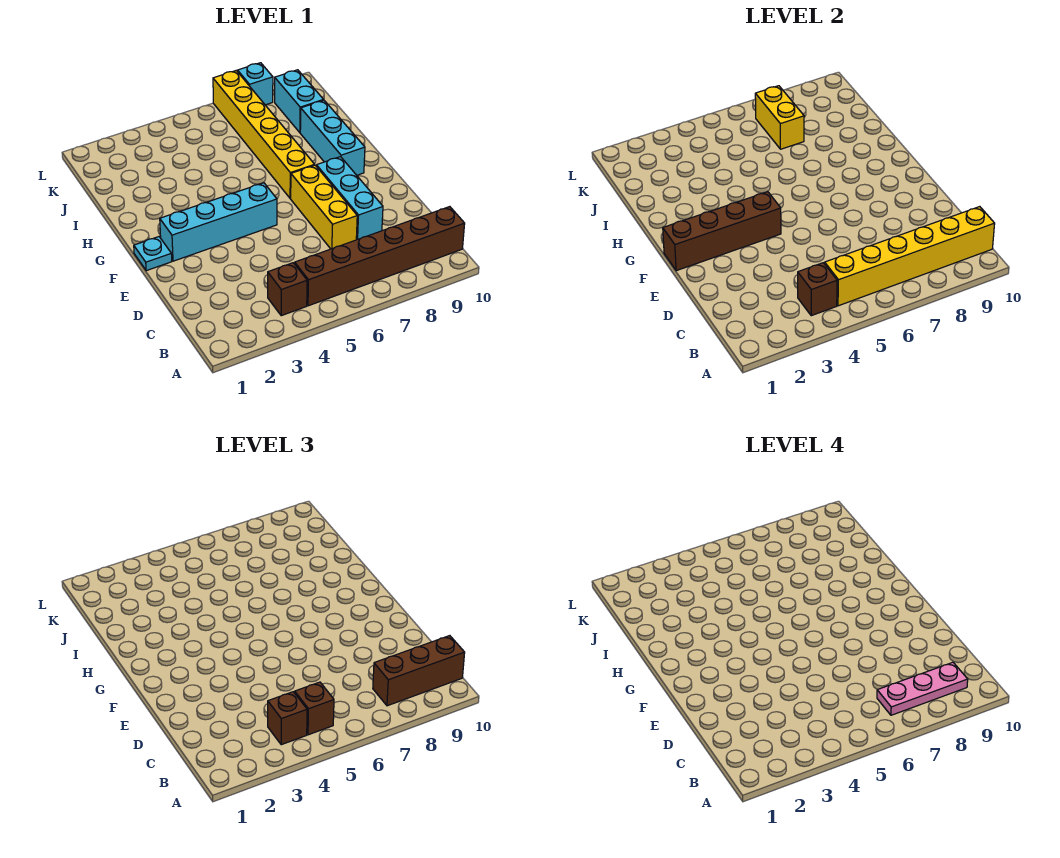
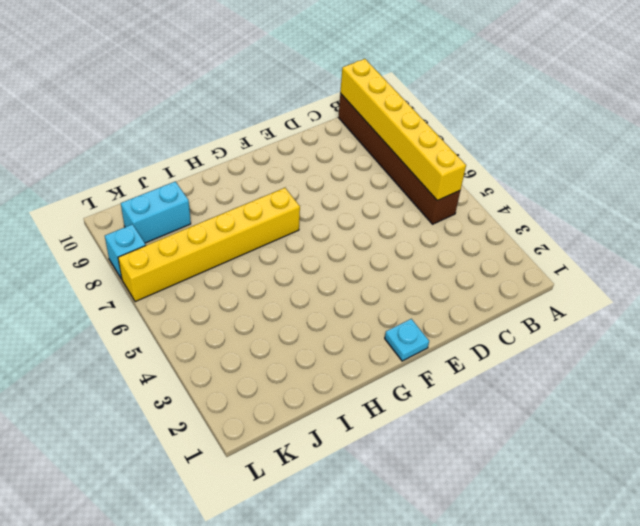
none -> brown brick B4 level 1
none -> yellow brick D7:F7 level 1
none -> cyan brick D8:F8 level 1

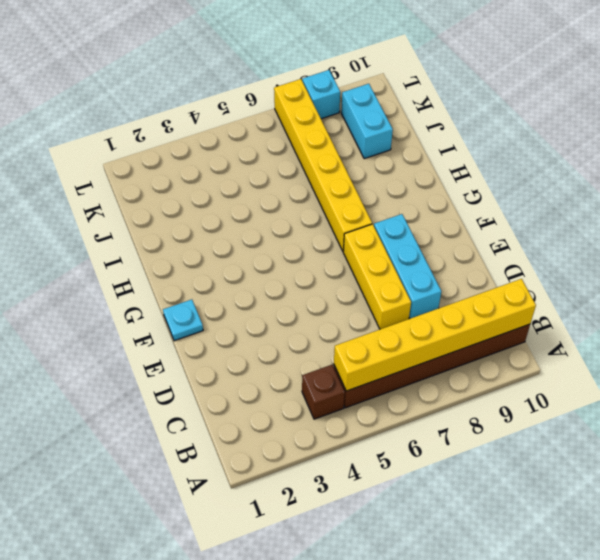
none -> cyan brick F2:F5 level 1
none -> cyan brick G9:I9 level 1
none -> brown brick B4 level 2

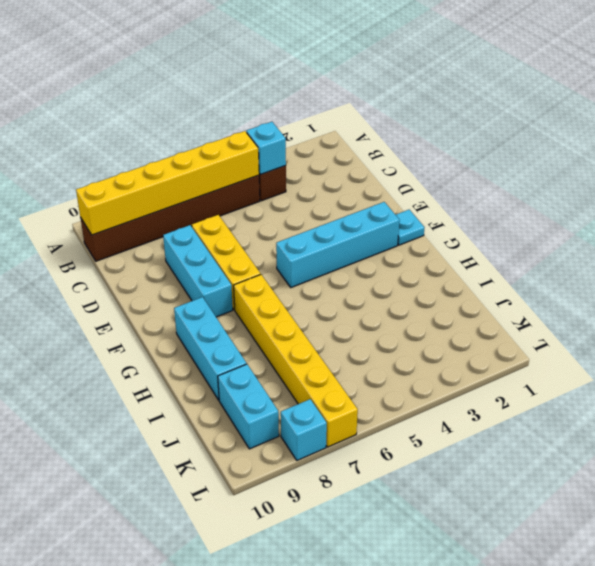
cyan brick B4 level 2 -> brown brick B4 level 2
none -> brown brick F1:F4 level 2
none -> yellow brick J7:K7 level 2
none -> brown brick B4 level 3

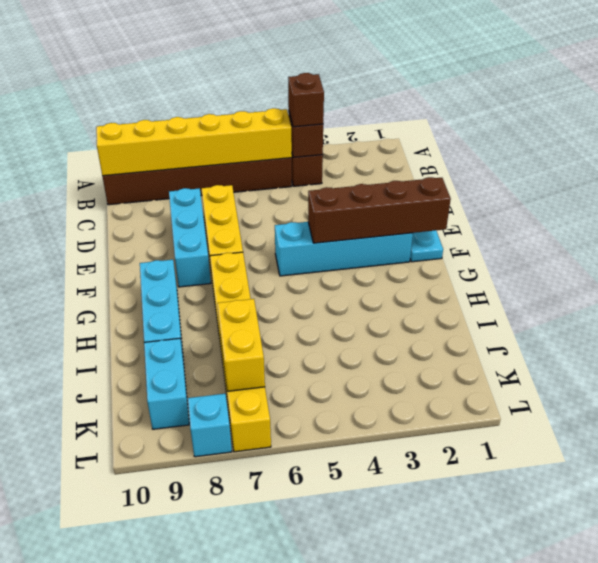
none -> brown brick B5 level 3
none -> brown brick B8:B10 level 3
none -> pink plate B7:B9 level 4

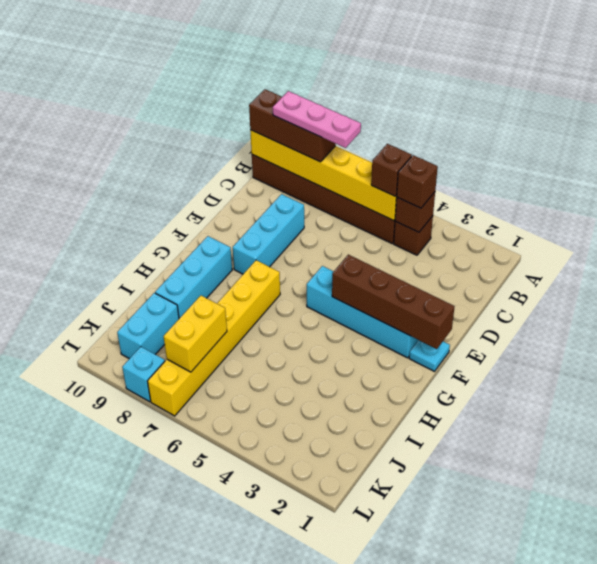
none -> yellow brick D7:F7 level 1

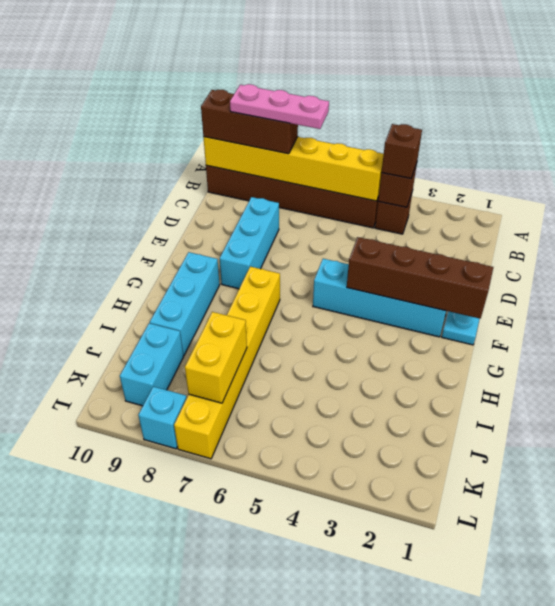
none -> yellow brick D7:F7 level 1
none -> brown brick B5 level 3

